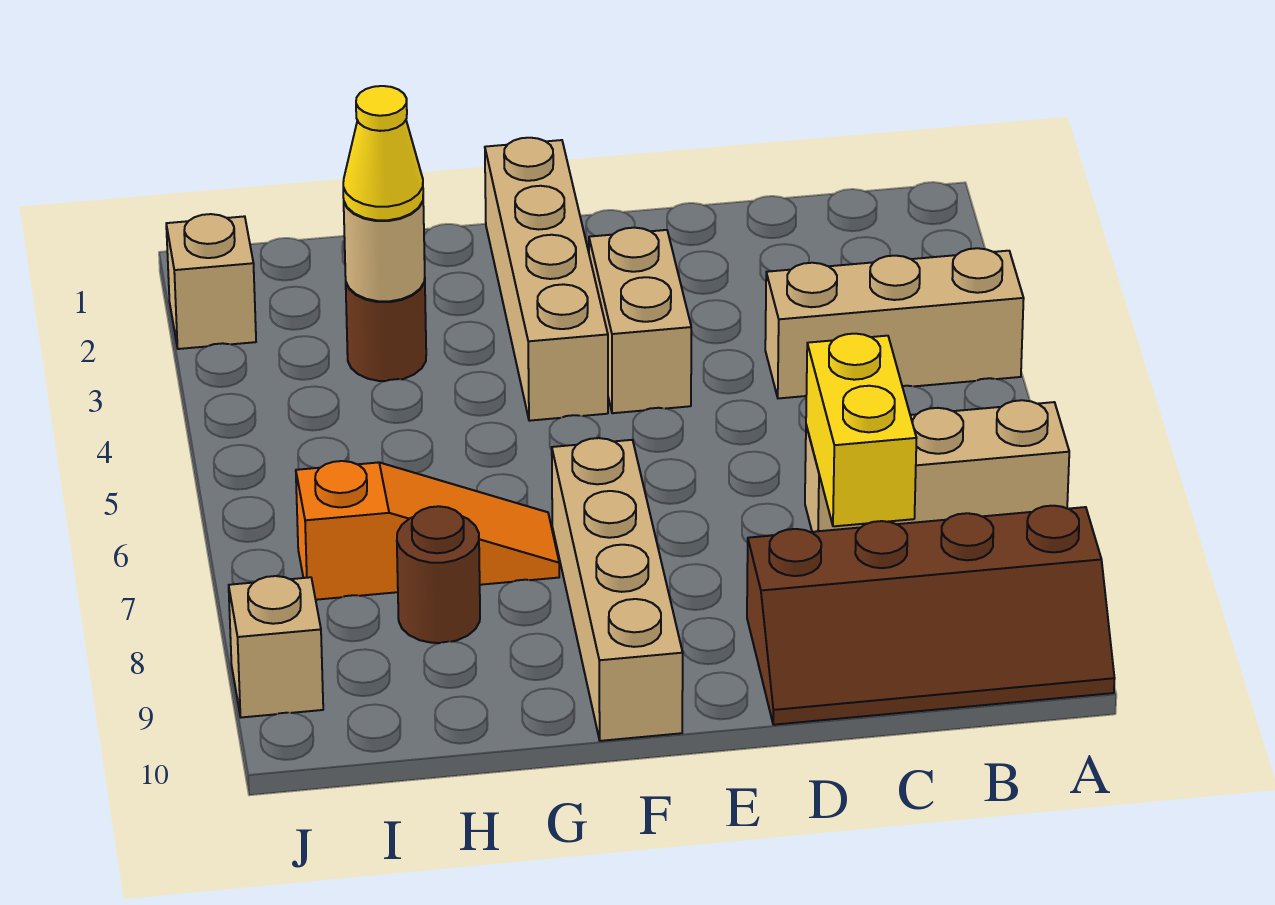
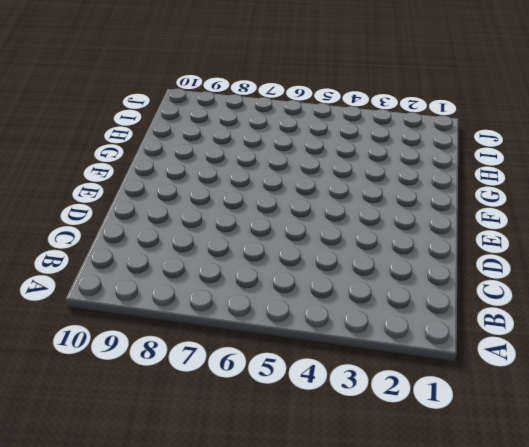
none -> tan brick A4:C4 level 1
none -> tan brick A7:C7 level 1
none -> brown slope A9:D10 level 1 top 9

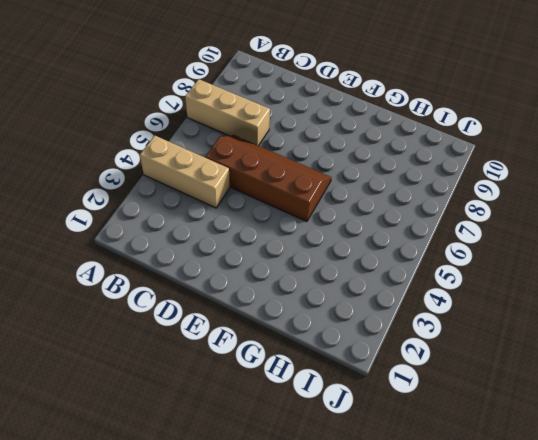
brown slope C5:F6 level 1 top 5 -> brown slope A9:D10 level 1 top 9
none -> tan brick E3:E4 level 1
none -> tan brick F1:F4 level 1
none -> tan brick F7:F10 level 1

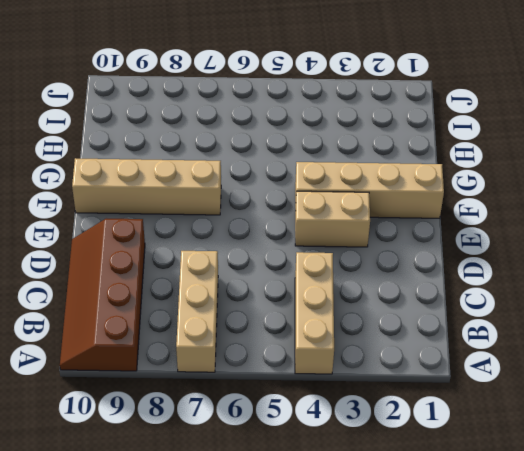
none -> orange slope G7:I7 level 1 top I
none -> brown round brick H3 level 1
none -> brown round brick H8 level 1

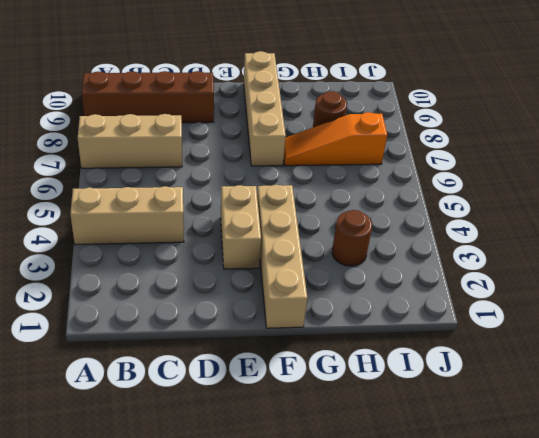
none -> tan brick J2 level 1
none -> tan brick J9 level 1
none -> yellow brick C7:C8 level 2

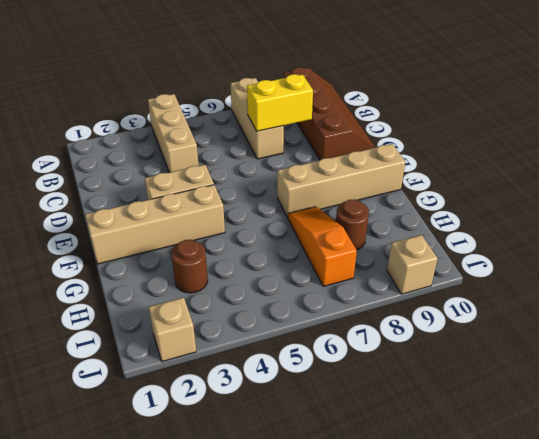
none -> tan round brick H3 level 2
none -> yellow cone H3 level 3

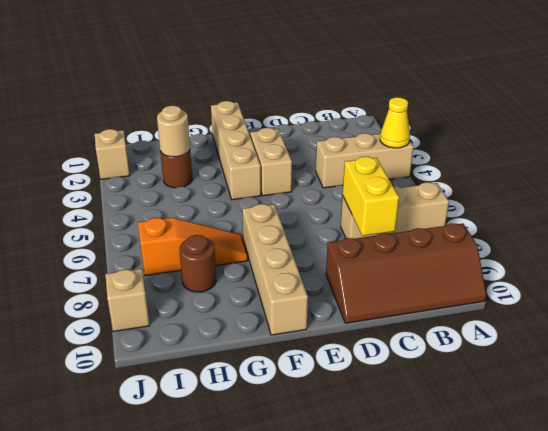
yellow cone A4 level 2 -> yellow cone H3 level 3

